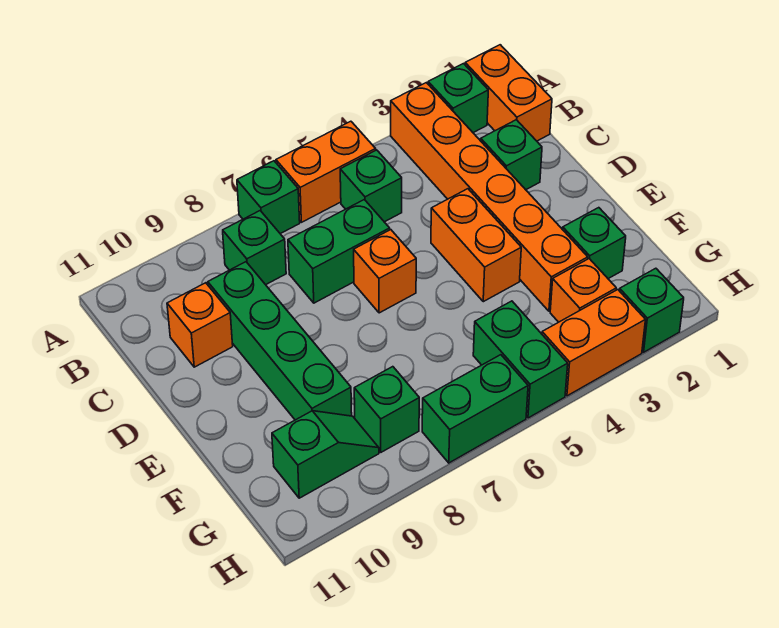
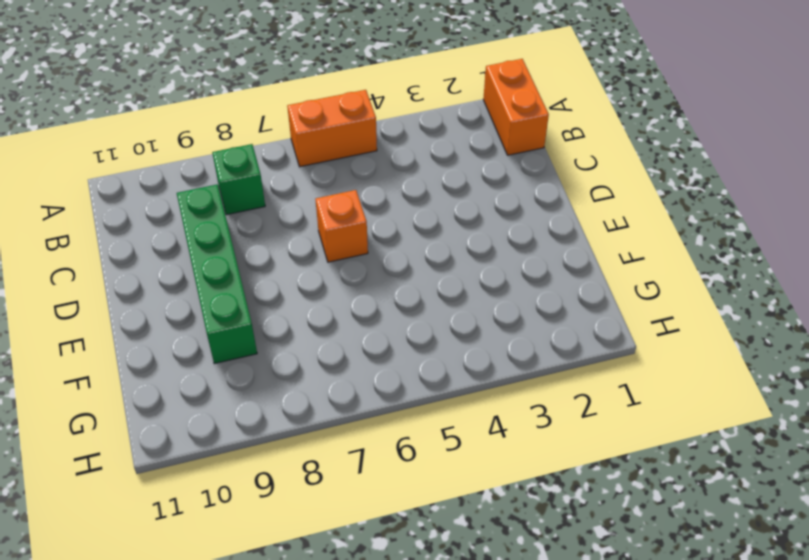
none -> green brick A2 level 1
none -> orange brick A3:F3 level 1
none -> green brick A7 level 1

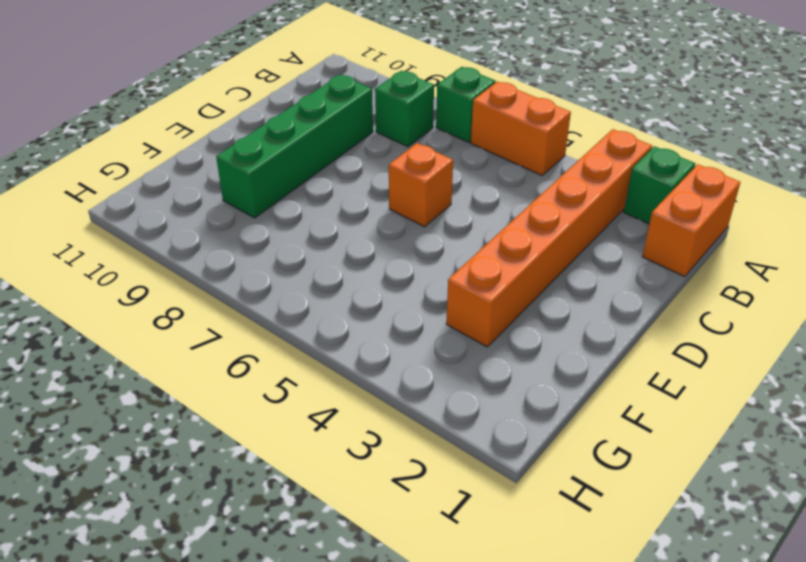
none -> green brick B5 level 1
none -> green brick C2 level 1
none -> green brick C6:C7 level 1

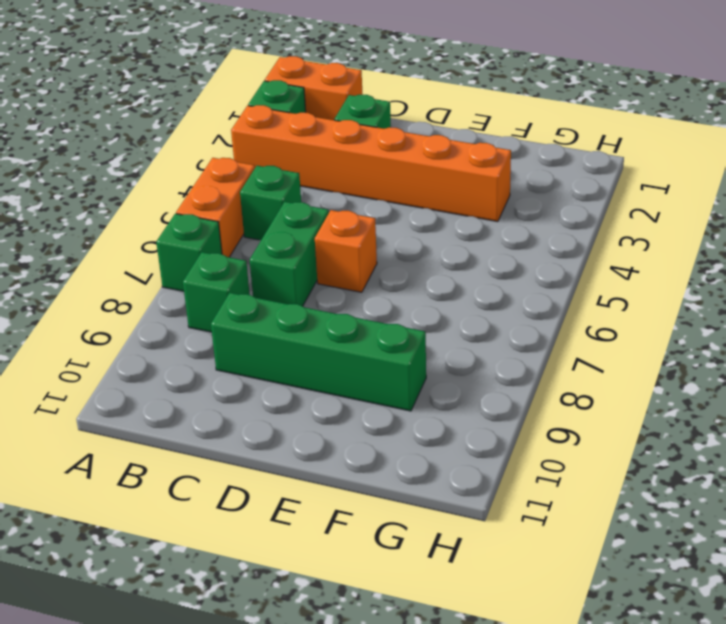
none -> orange brick C10 level 1
none -> orange brick D4:E4 level 1
none -> green brick F2 level 1

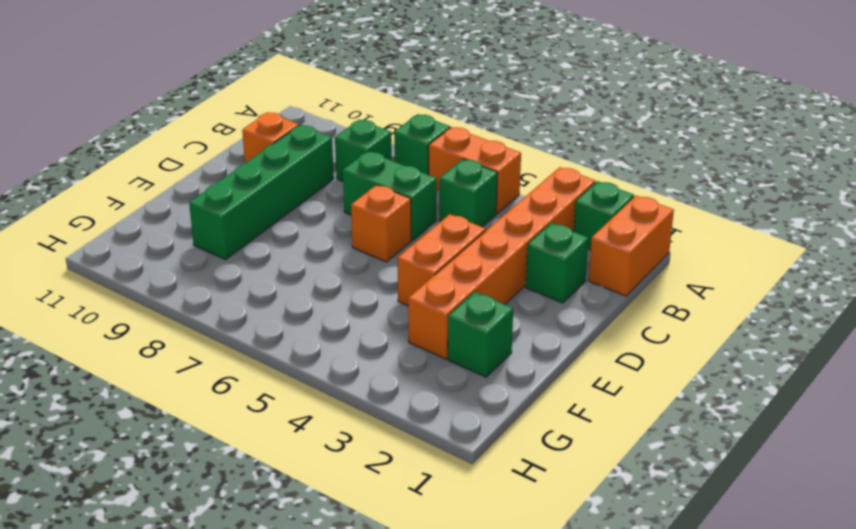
none -> orange brick G3 level 1
none -> green brick G5:H5 level 1
none -> green brick G8 level 1

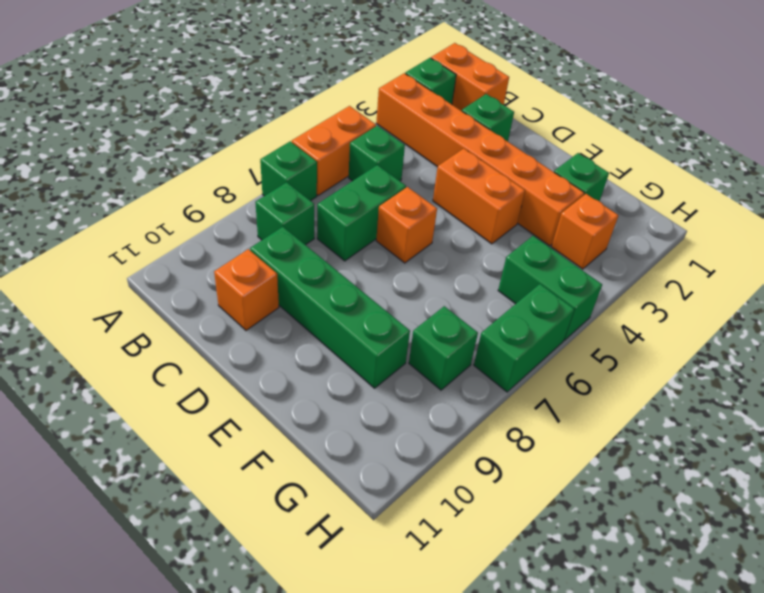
none -> green slope G9:G10 level 1 top 10
none -> green brick H2 level 1
none -> orange brick H3:H4 level 1

